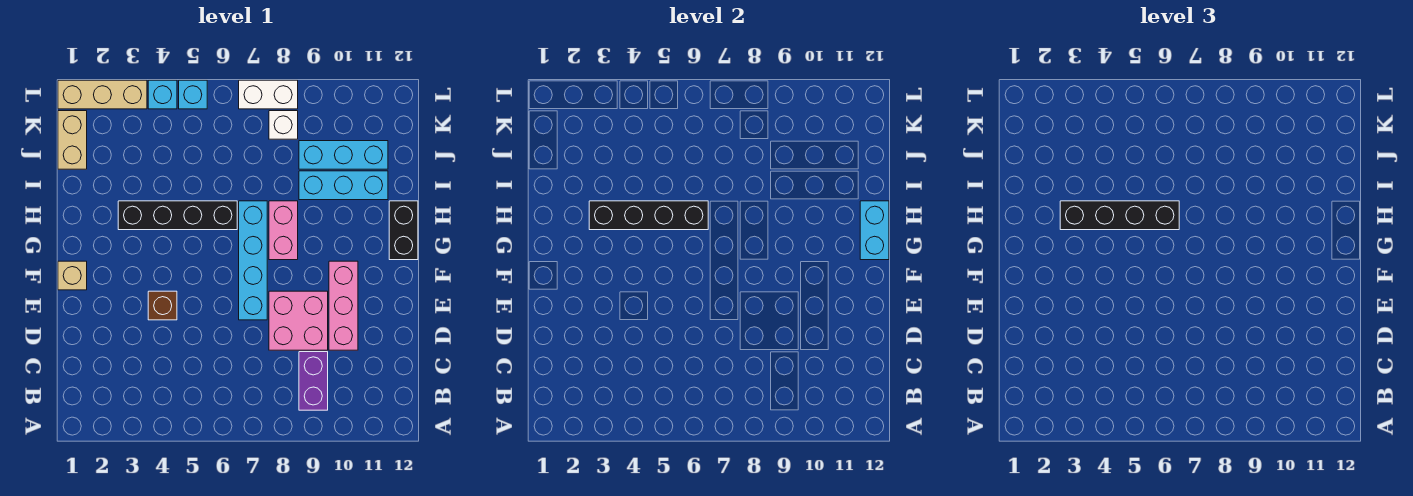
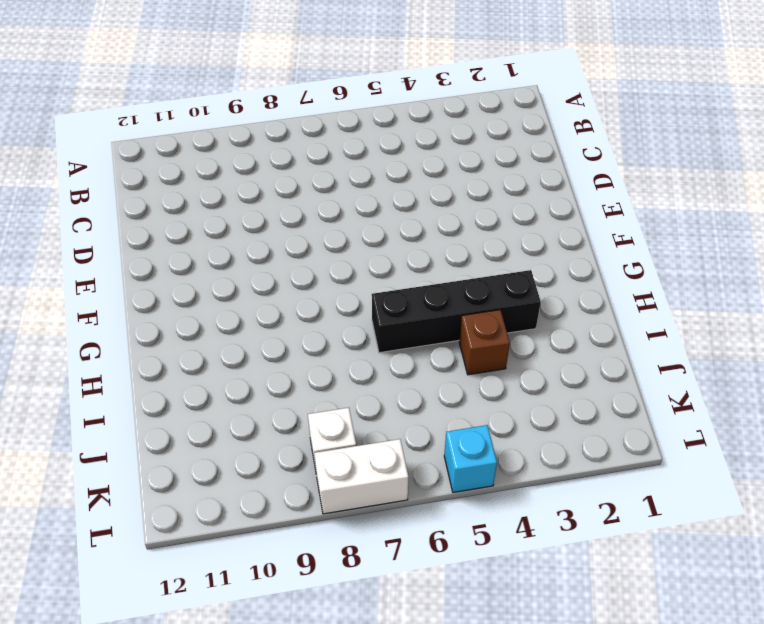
brown brick I4 level 1 -> brown brick E4 level 1
none -> purple brick B9:C9 level 1
none -> pink brick D8:E9 level 1
none -> pink brick D10:F10 level 1

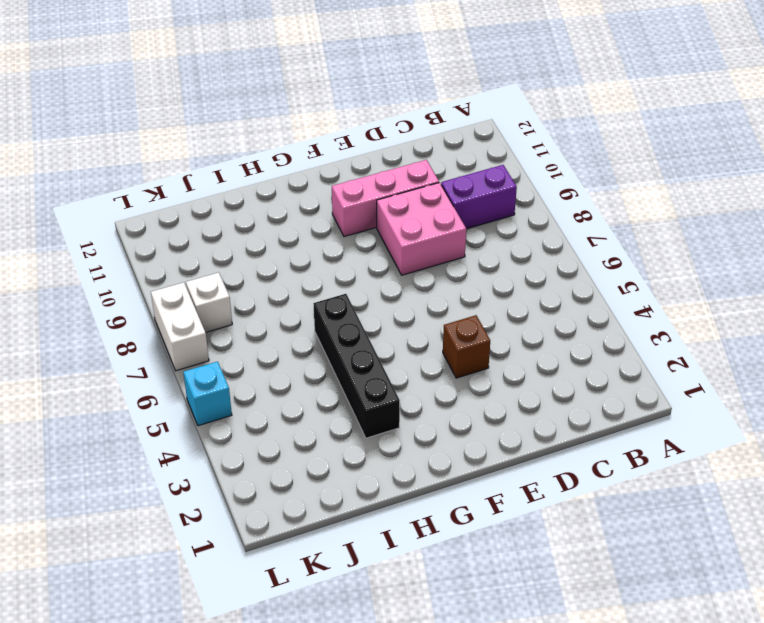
none -> cyan brick E7:H7 level 1
none -> tan brick F1 level 1
none -> pink brick G8:H8 level 1

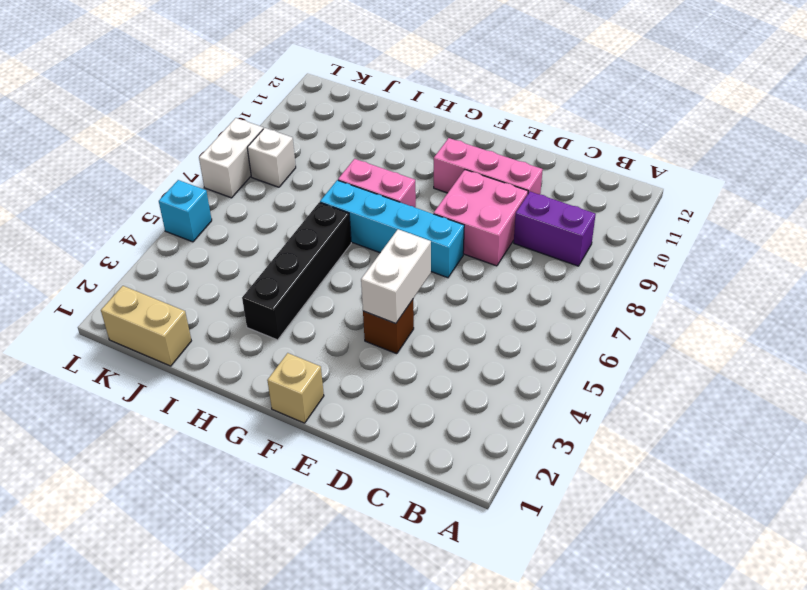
white brick E4:E5 level 2 -> none
none -> black brick G12:H12 level 1
none -> cyan brick I9:I11 level 1
none -> cyan brick J9:J11 level 1

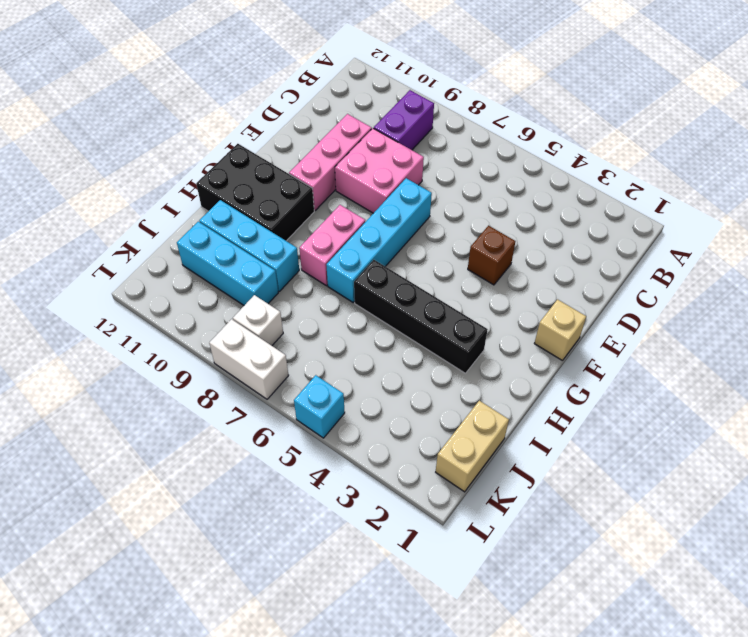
black brick G10:H12 level 1 -> black brick G12:H12 level 1
none -> tan brick L1:L3 level 1
none -> cyan brick L4 level 1
none -> cyan brick G12:H12 level 2

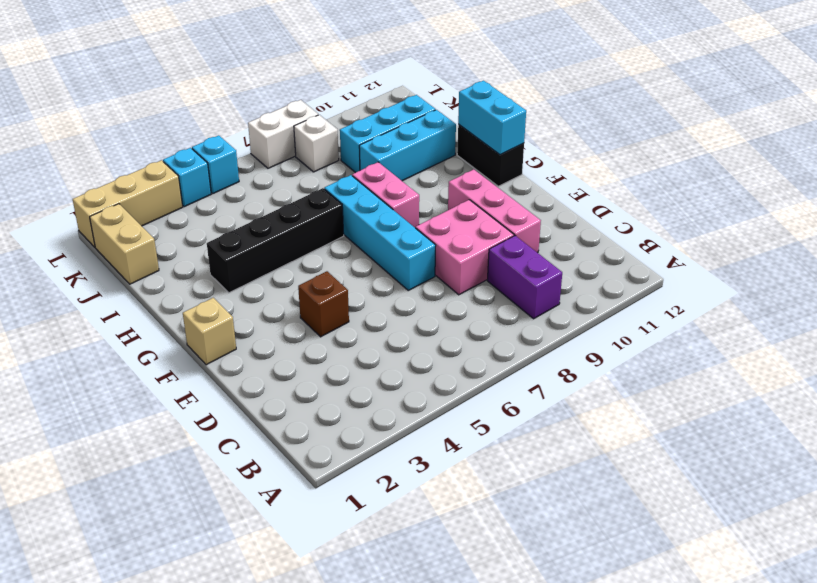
none -> black brick H3:H6 level 2
none -> black brick H3:H6 level 3

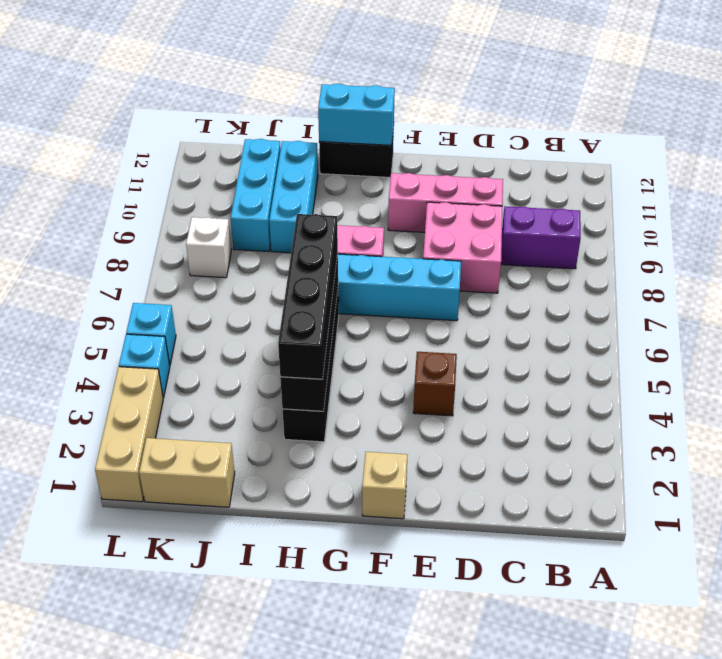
none -> white brick L7:L8 level 1

